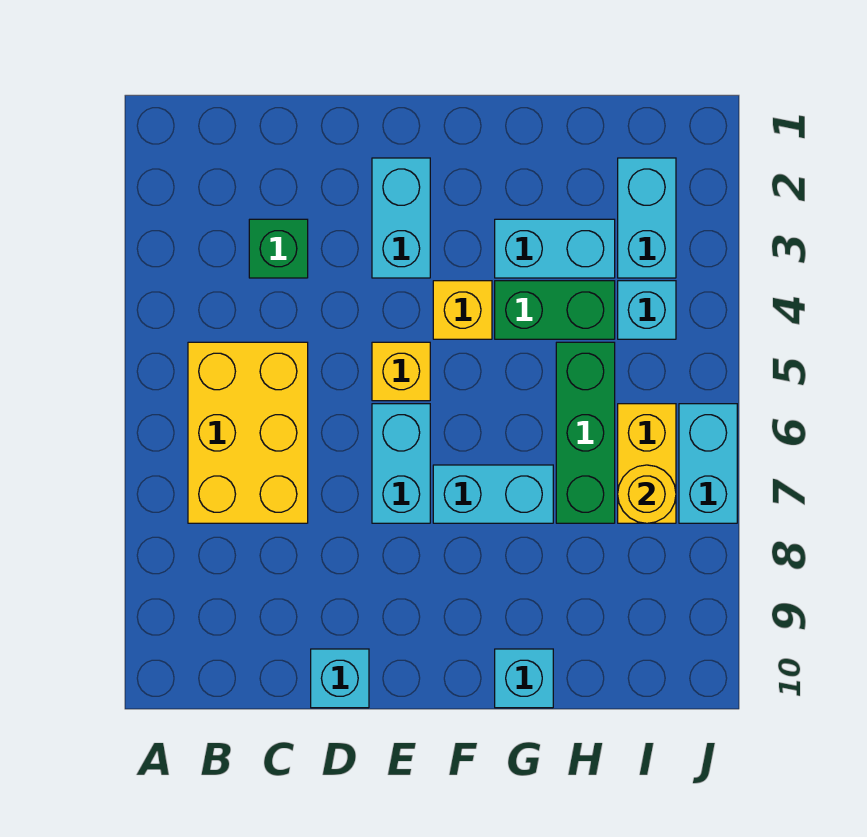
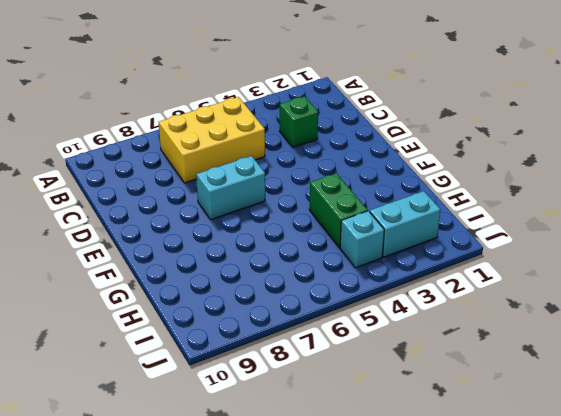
none -> cyan brick D10 level 1
none -> cyan brick E2:E3 level 1
none -> yellow brick E5 level 1

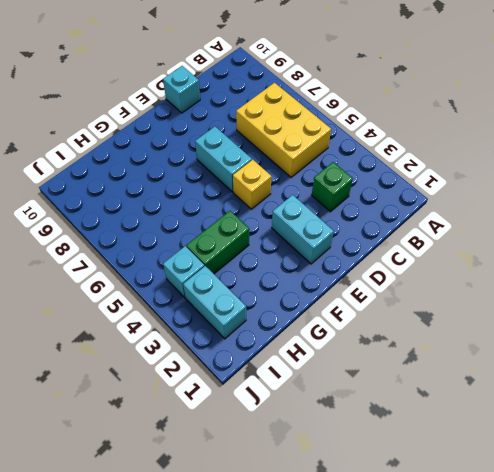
none -> yellow brick F4 level 1
none -> cyan brick F7:G7 level 1
none -> cyan brick G3:H3 level 1

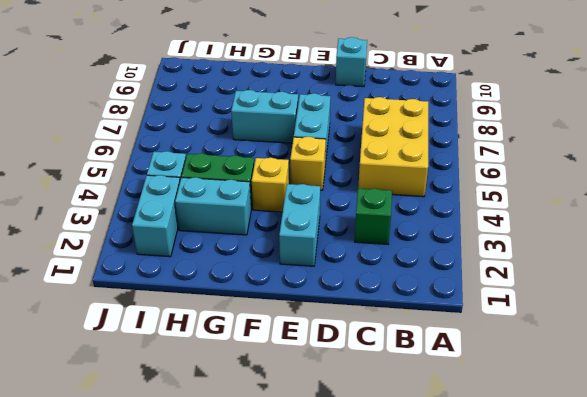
none -> cyan brick G10 level 1
none -> green brick H5:H7 level 1
none -> yellow brick I6:I7 level 1

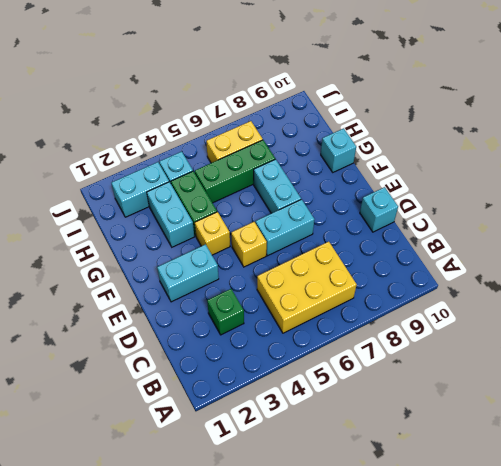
none -> cyan brick J6:J7 level 1
none -> yellow round brick I7 level 2

